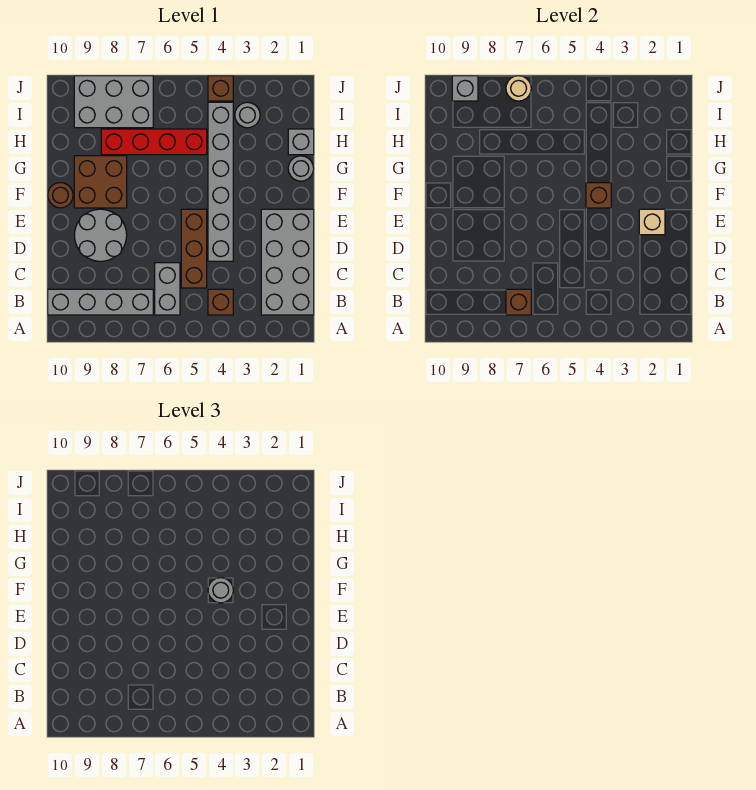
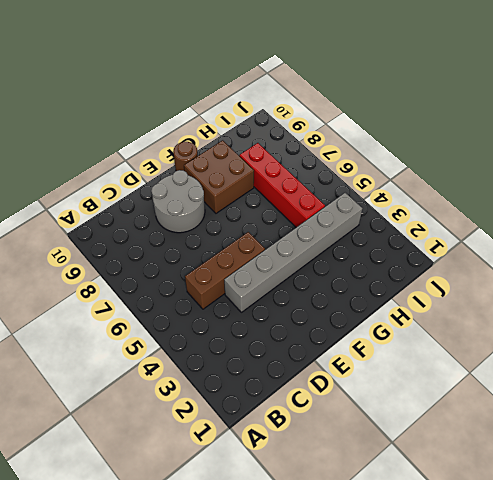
none -> grey brick B1:E2 level 1
none -> brown brick B4 level 1
none -> grey brick B6:C6 level 1

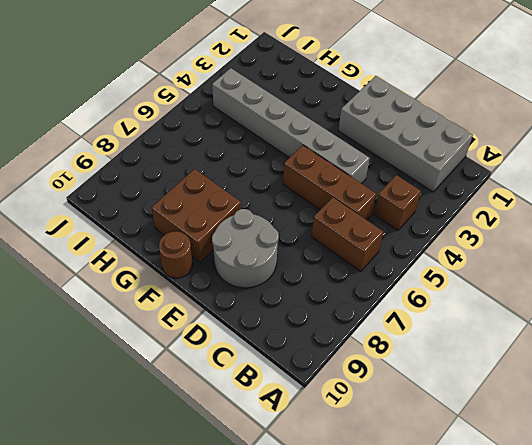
brown brick B6:C6 level 1 -> grey brick B6:C6 level 1
none -> grey brick B7:B10 level 1
none -> grey round brick G1 level 1
none -> grey brick H1 level 1

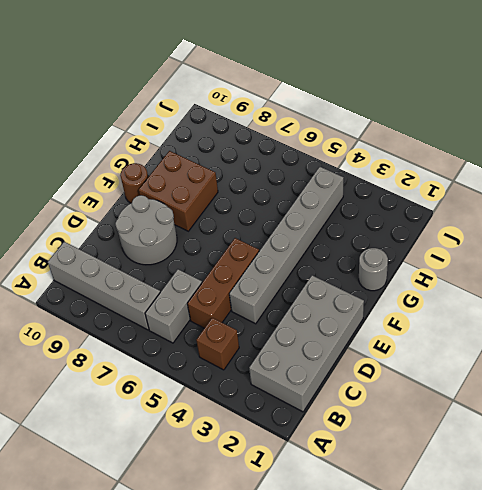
none -> grey brick H1 level 1
none -> red brick H5:H8 level 1
none -> grey round brick I3 level 1

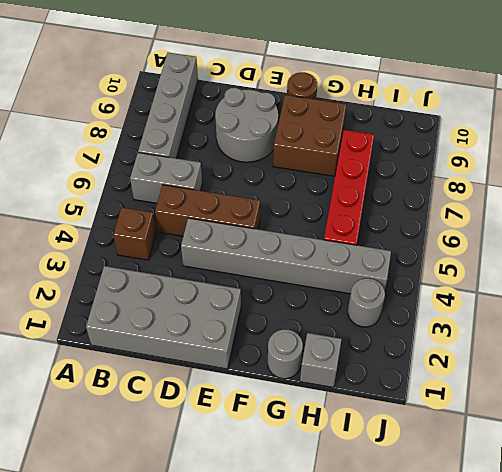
none -> grey brick I7:J9 level 1
none -> brown brick J4 level 1
none -> brown brick B7 level 2

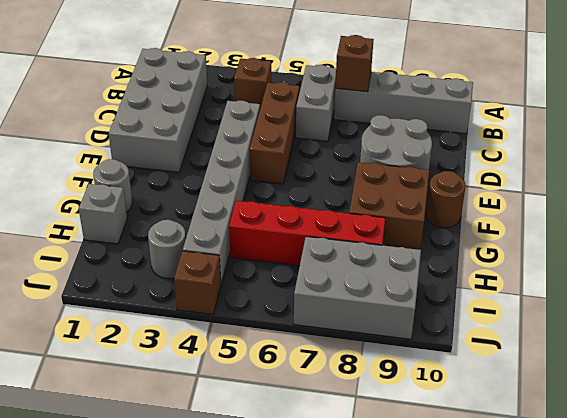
none -> tan brick E2 level 2
none -> brown brick F4 level 2
none -> tan round brick J7 level 2

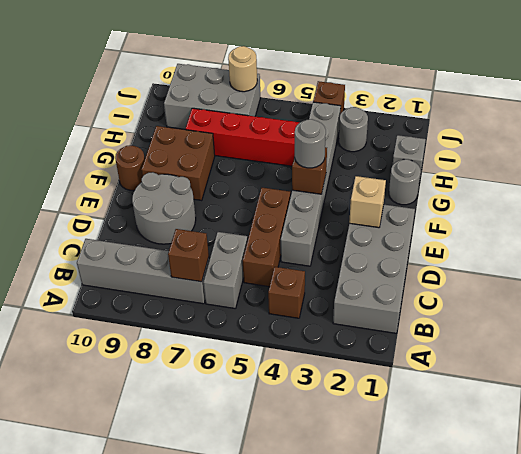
none -> grey brick J9 level 2

